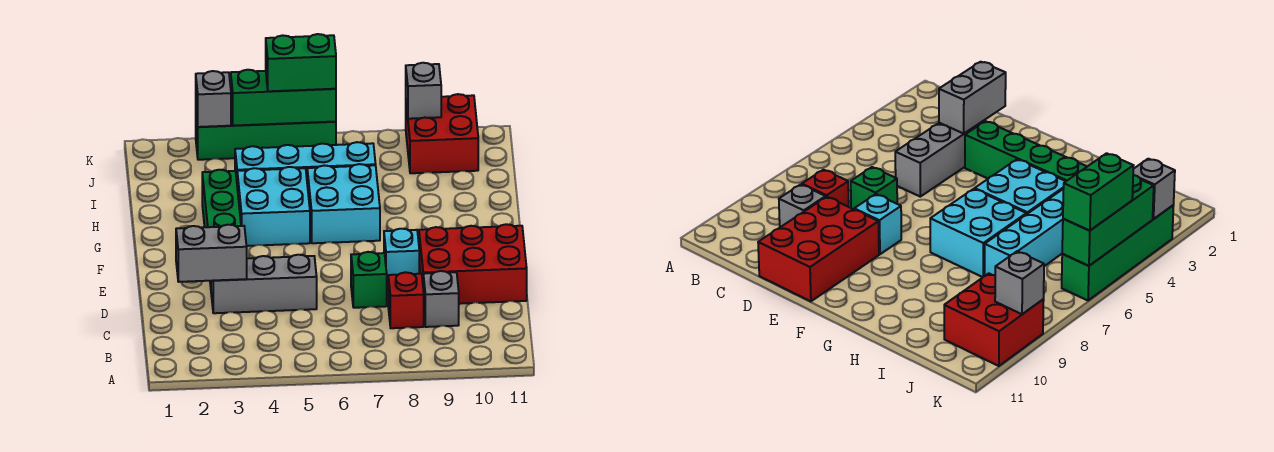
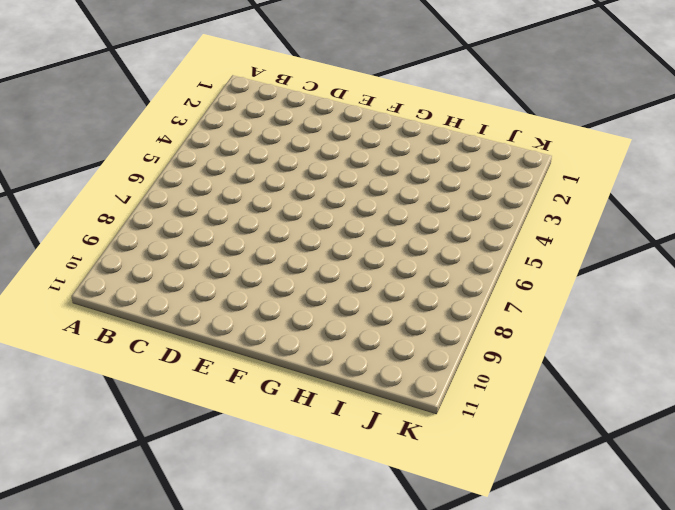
none -> red brick C8 level 1
none -> grey brick C9 level 1
none -> grey brick D3:D5 level 1

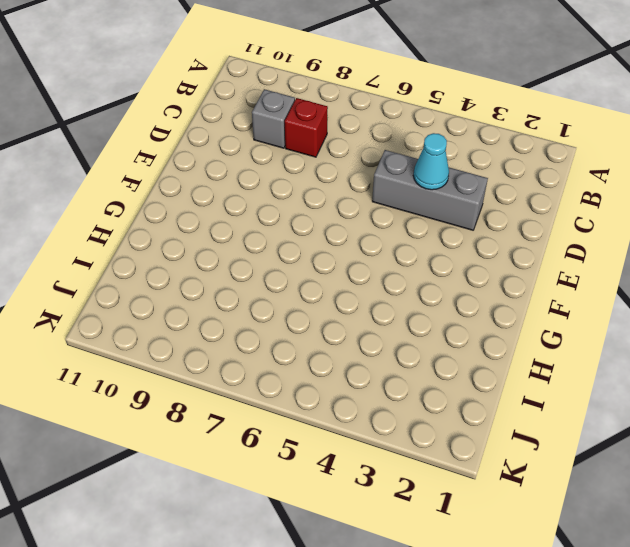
cyan cone D4 level 2 -> none
none -> green brick D7 level 1
none -> red brick D9:E11 level 1
none -> green brick E3:H3 level 1

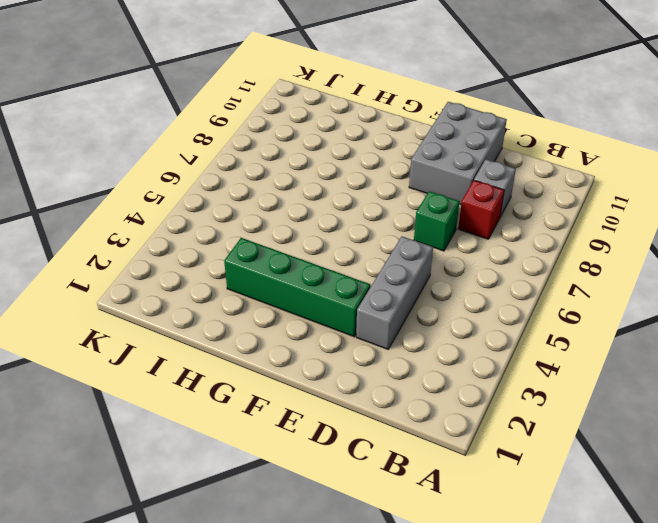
grey brick D9:E11 level 1 -> red brick D9:E11 level 1
none -> cyan brick E8 level 1
none -> cyan brick G4:H5 level 1
none -> cyan brick G6:H7 level 1

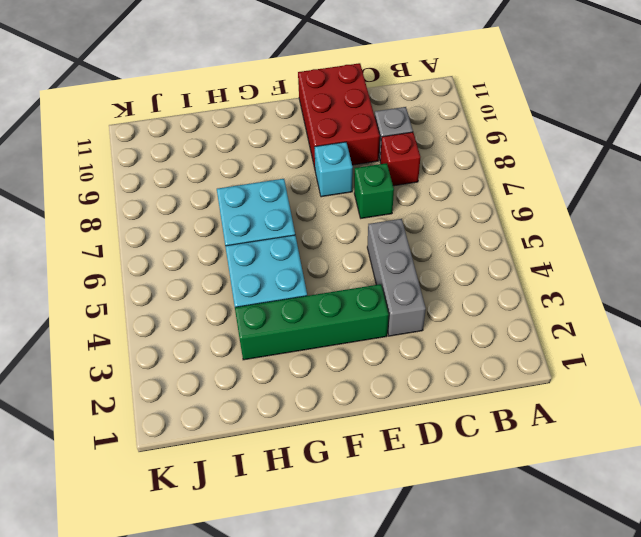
none -> cyan brick I4:I7 level 1
none -> red brick J9:K10 level 1
none -> green brick K3:K6 level 1

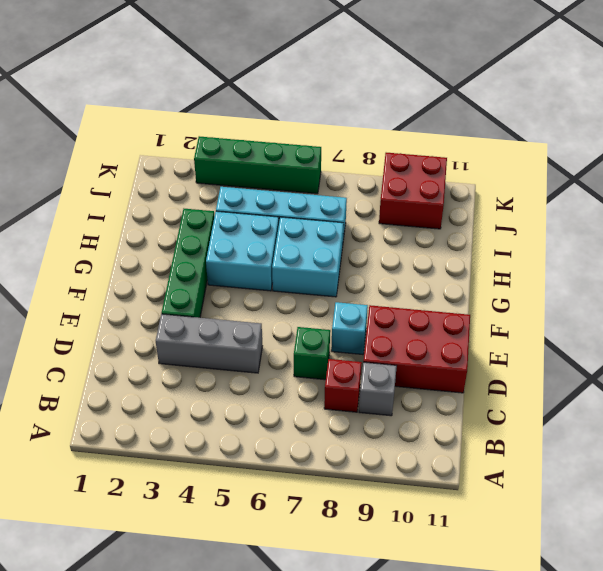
none -> grey brick D2:D3 level 2
none -> grey brick K3 level 2
none -> green brick K4:K6 level 2

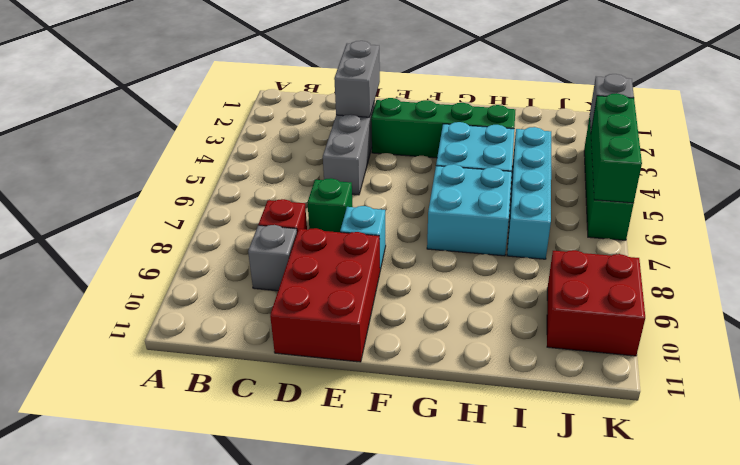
none -> grey brick K9 level 2
none -> green brick K5:K6 level 3

